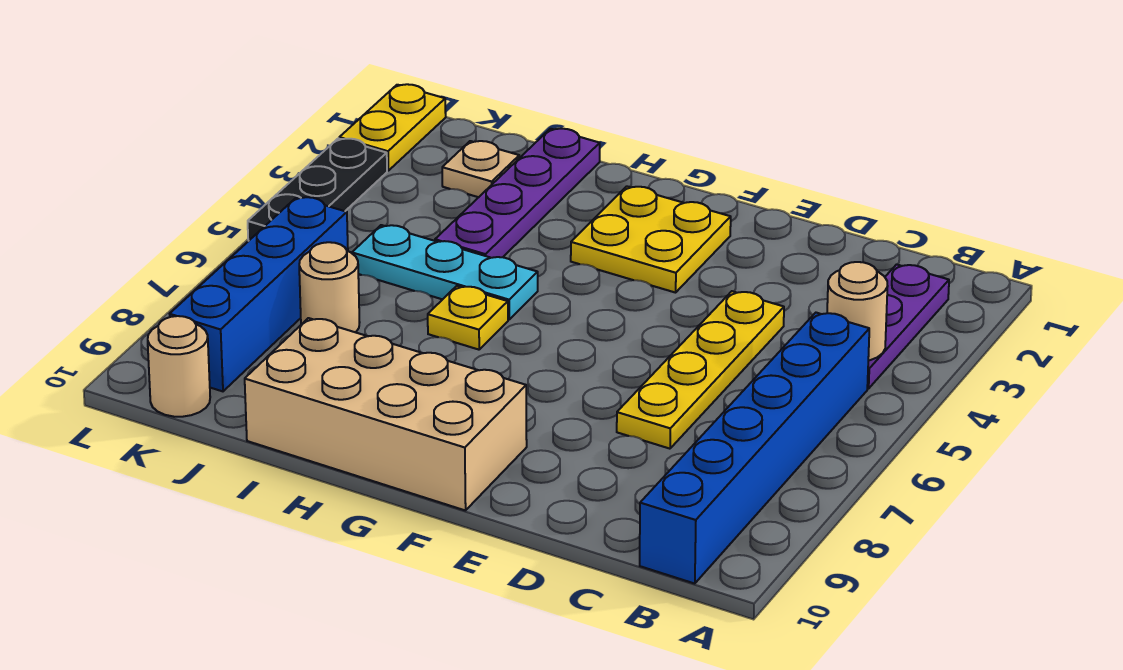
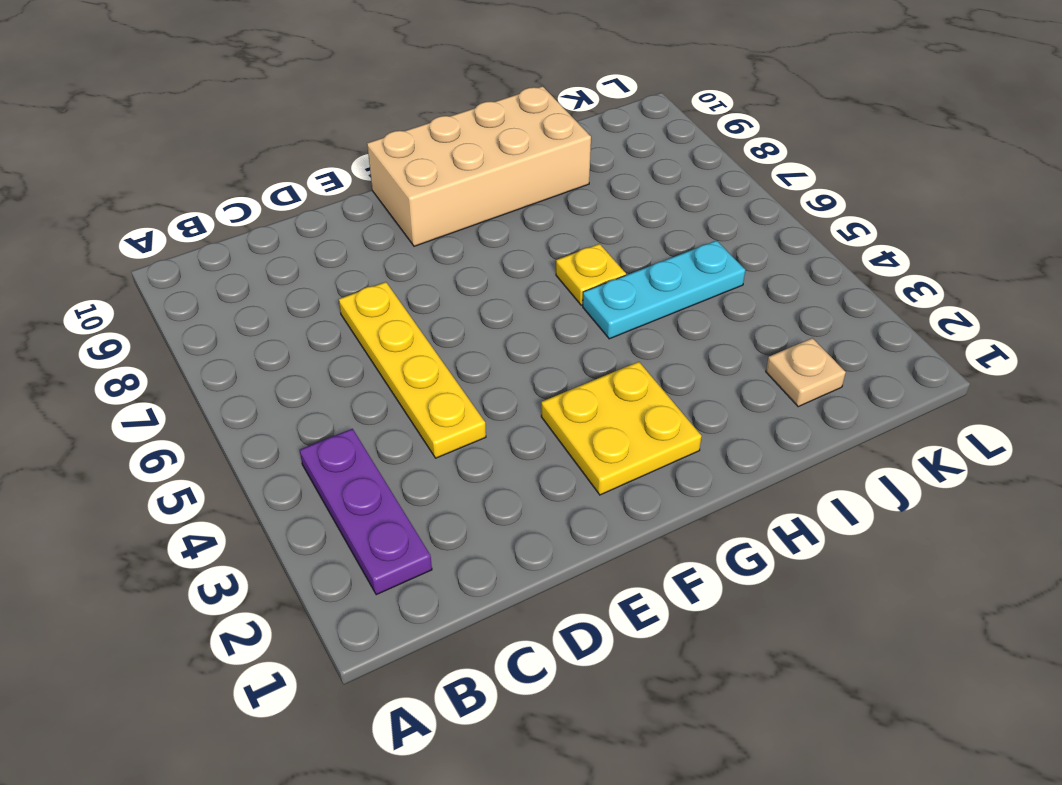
none -> blue brick B5:B10 level 1
none -> purple plate I1:I4 level 1
none -> tan round brick J7 level 1

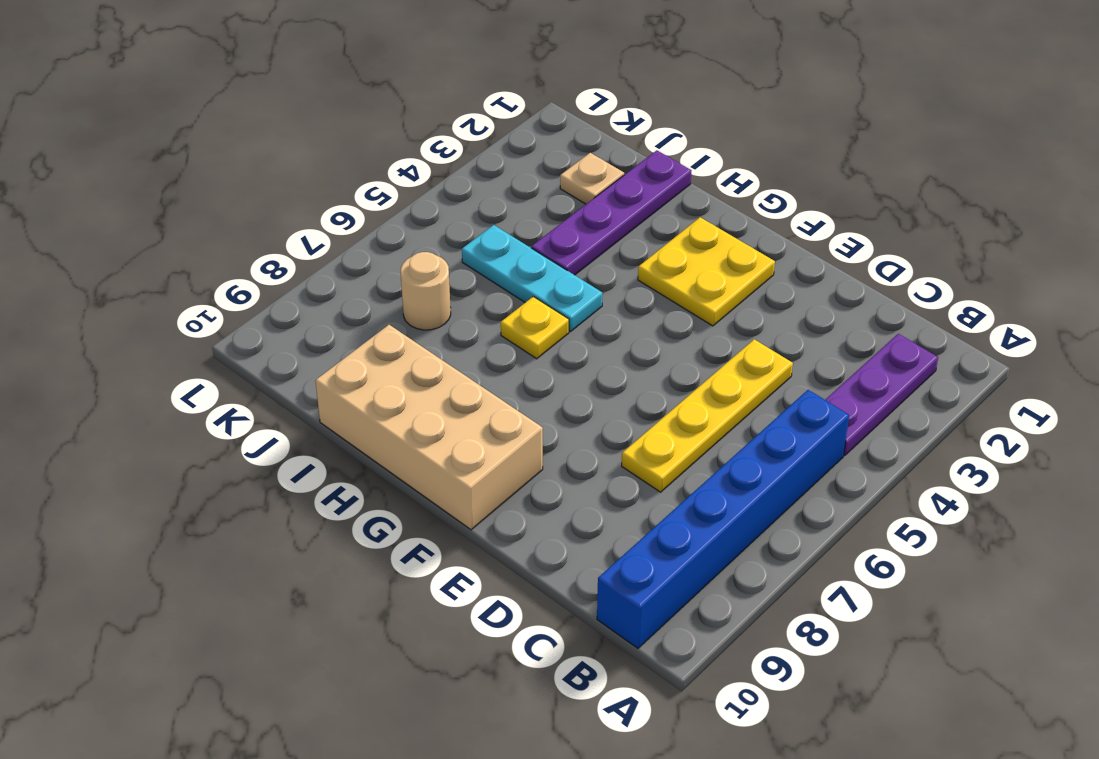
none -> blue brick K6:K9 level 1
none -> tan round brick K10 level 1
none -> yellow plate L1:L2 level 1

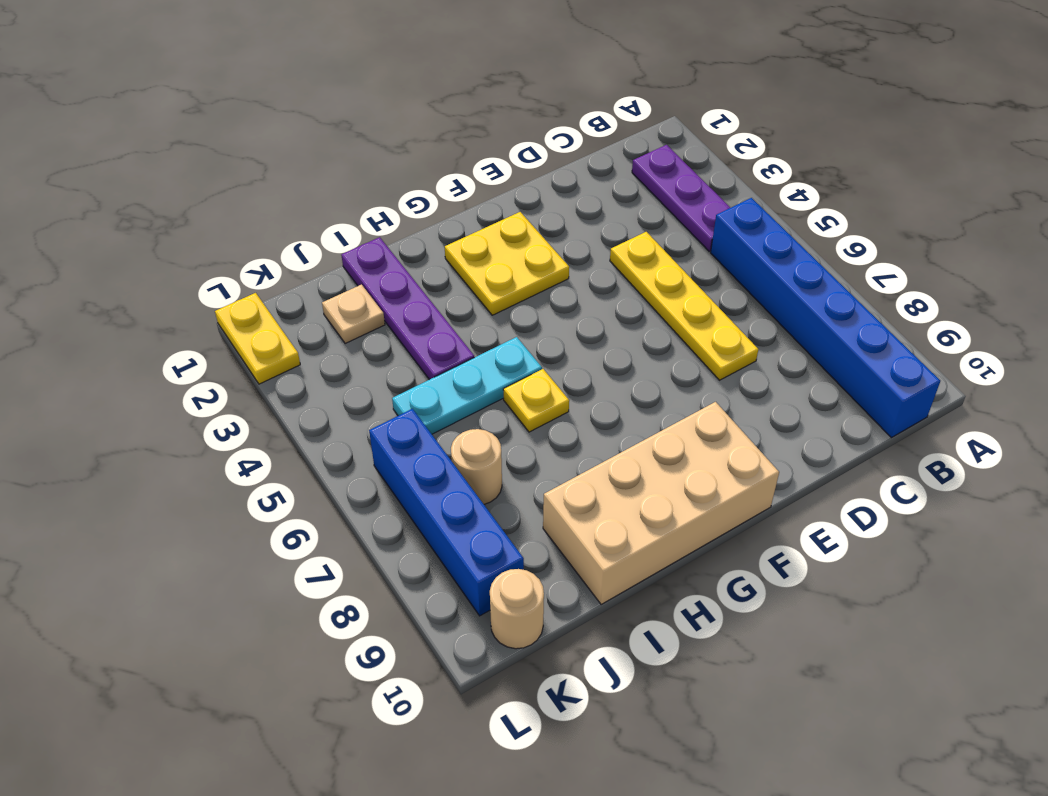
none -> black plate L3:L5 level 1
none -> tan round brick B4 level 2

